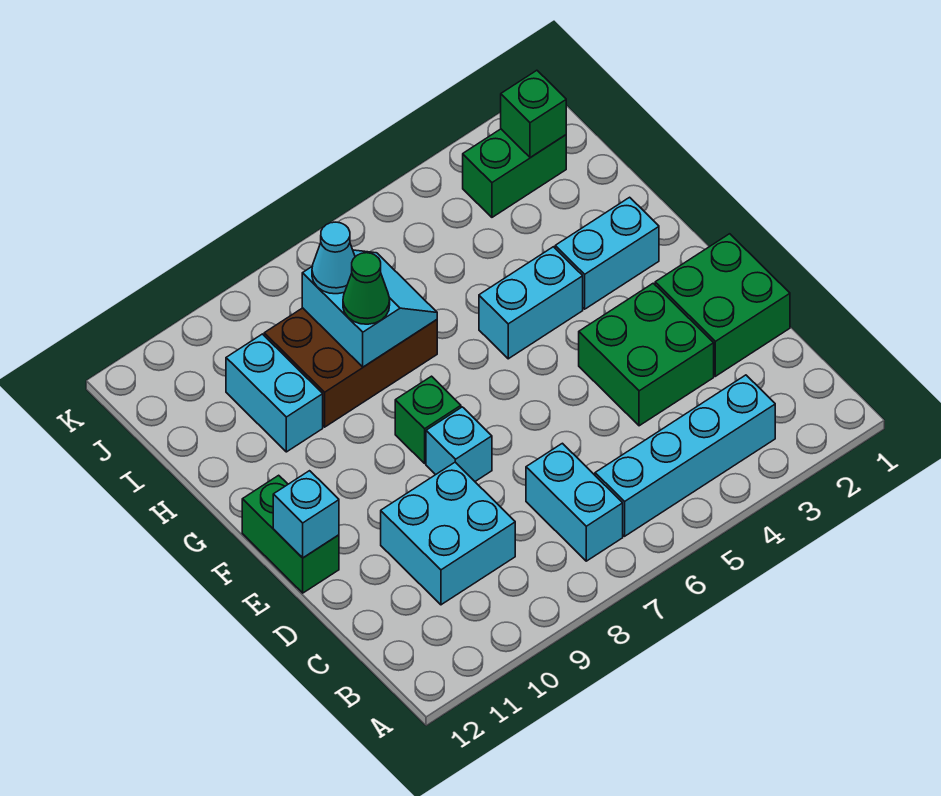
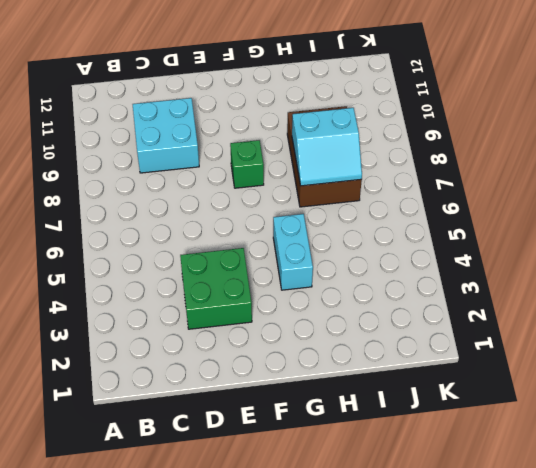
none -> cyan brick B3:B6 level 1
none -> cyan brick B7:C7 level 1
none -> green brick D1:E2 level 1

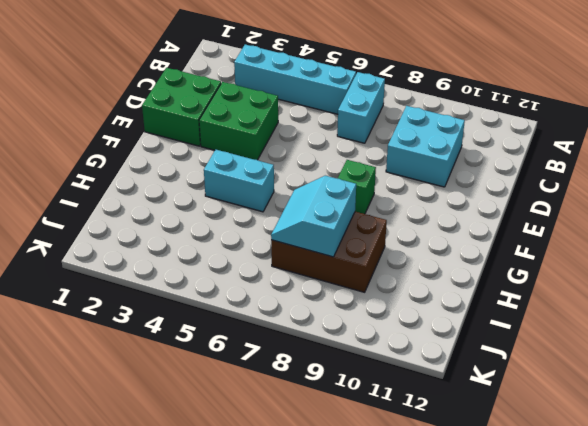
none -> cyan brick E8 level 1
none -> green brick E12:F12 level 1
none -> cyan brick G2:G3 level 1

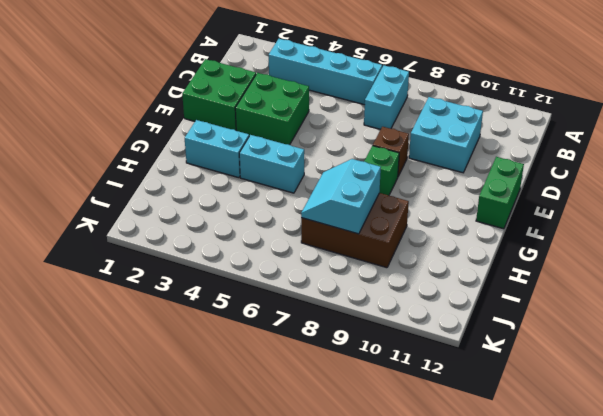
brown brick E8 level 1 -> cyan brick E8 level 1
none -> cyan brick H10:I10 level 1
none -> green brick J2:J3 level 1
none -> cyan brick E12 level 2

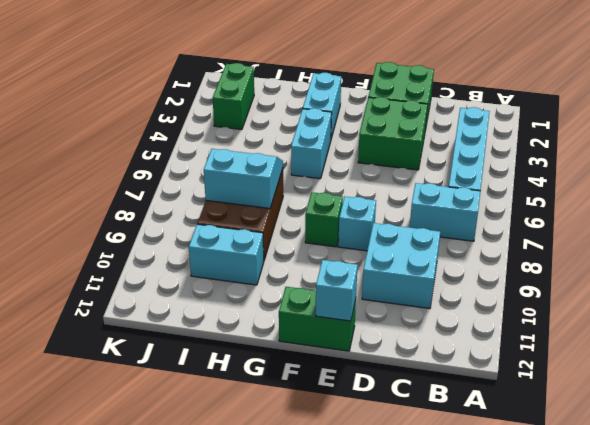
none -> green brick J2 level 2
none -> green cone H8 level 3
none -> cyan cone I8 level 3

